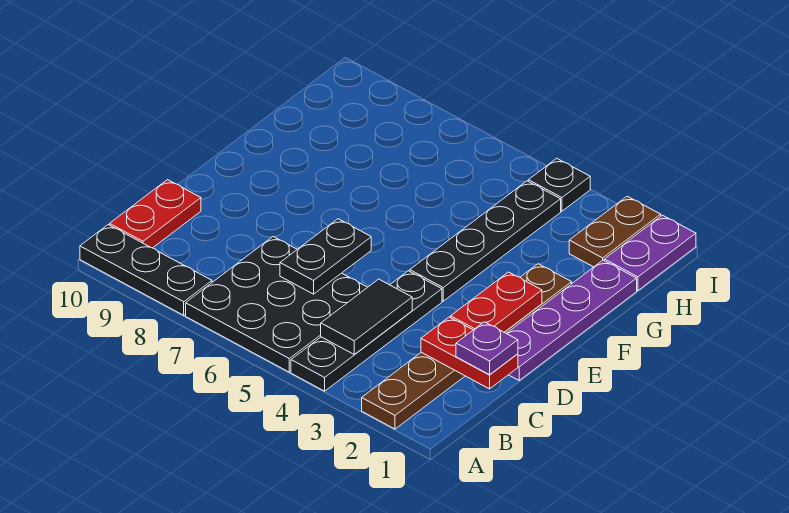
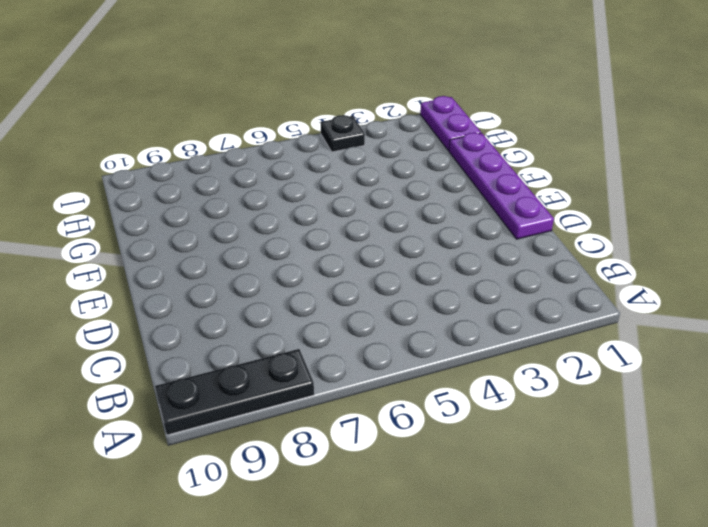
none -> brown plate A2:F2 level 1
none -> black plate A4:D4 level 1
none -> black plate A5:C7 level 1

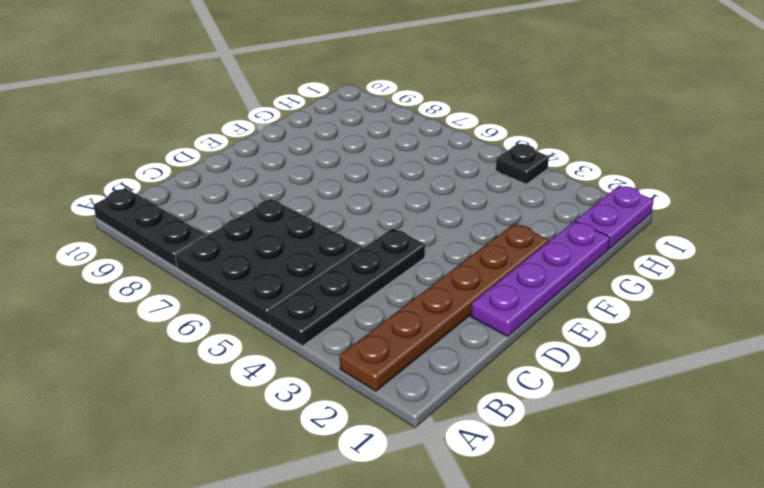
none -> red plate B10:C10 level 1
none -> black plate E4:H4 level 1
none -> brown plate H2:I2 level 1

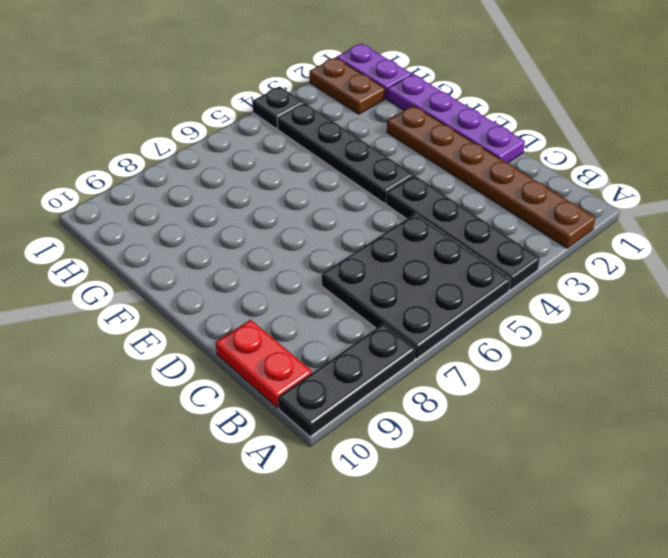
none -> black tile B4:C4 level 2
none -> red plate C1:C2 level 2
none -> black plate C6:D6 level 2

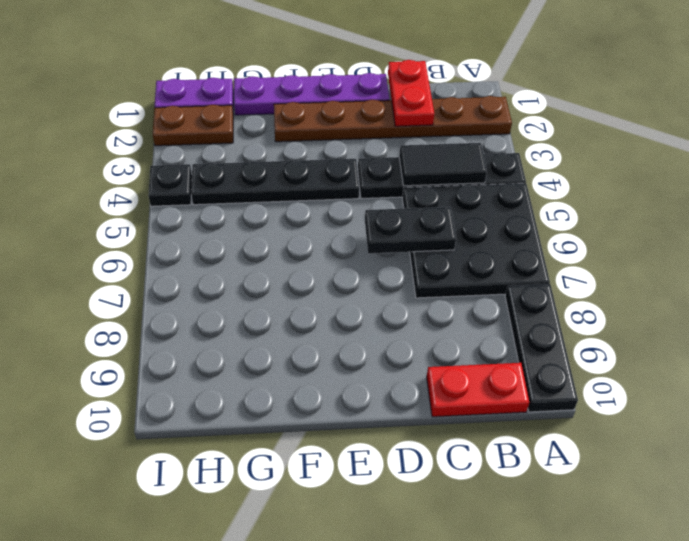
none -> red plate D2:E2 level 2
none -> purple plate C1 level 3

